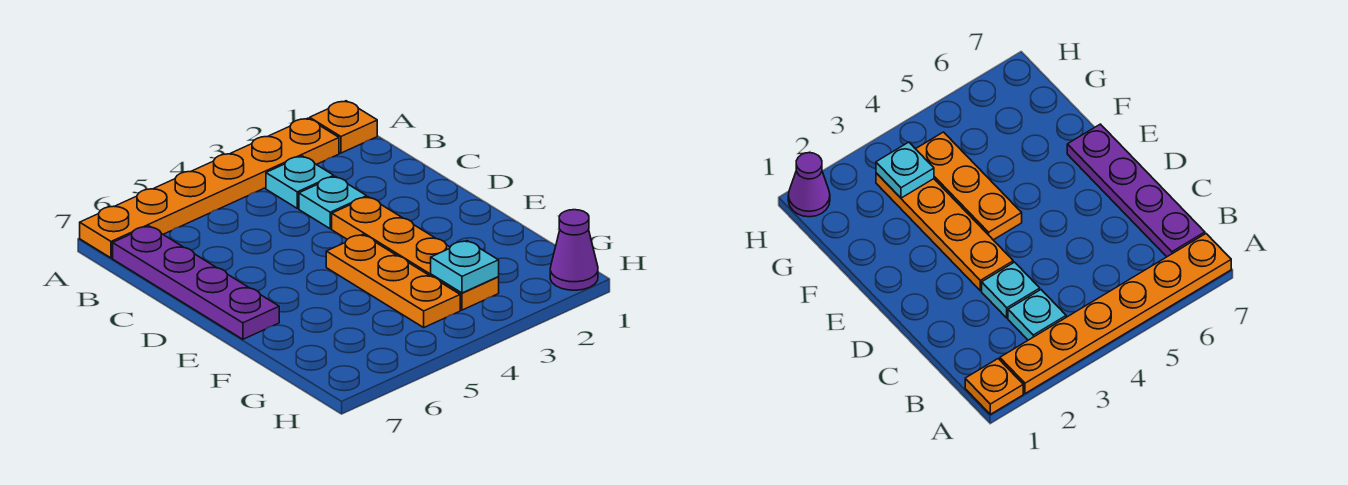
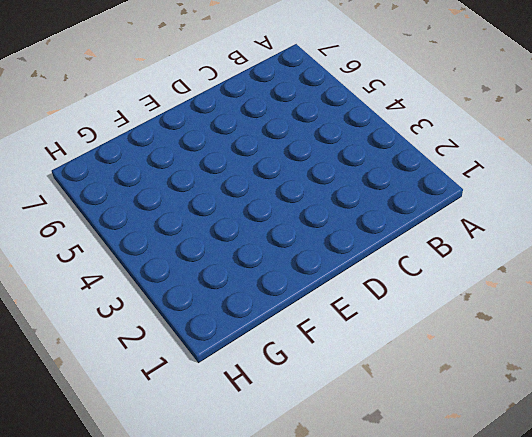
none -> orange plate A1 level 1
none -> orange plate A2:A7 level 1

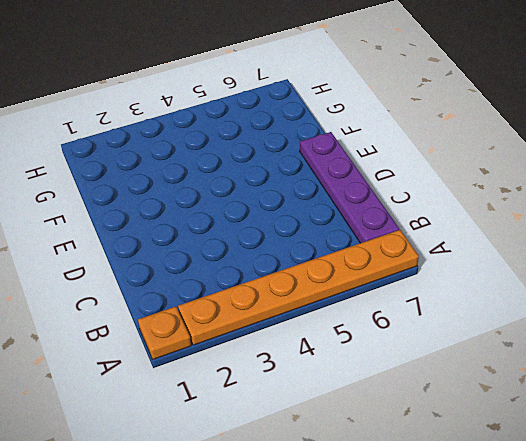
none -> cyan plate B3 level 1
none -> cyan plate C3 level 1

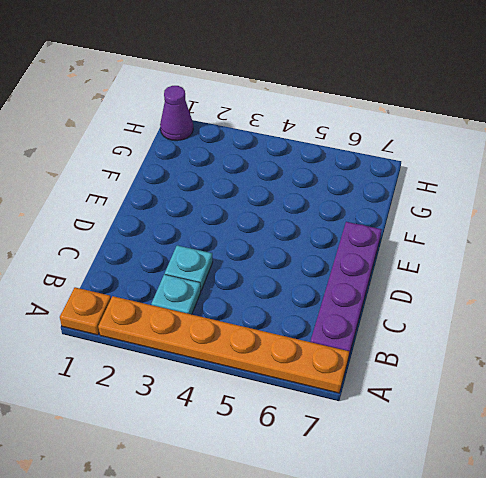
none -> orange plate D3:G3 level 1
none -> orange plate E4:G4 level 1

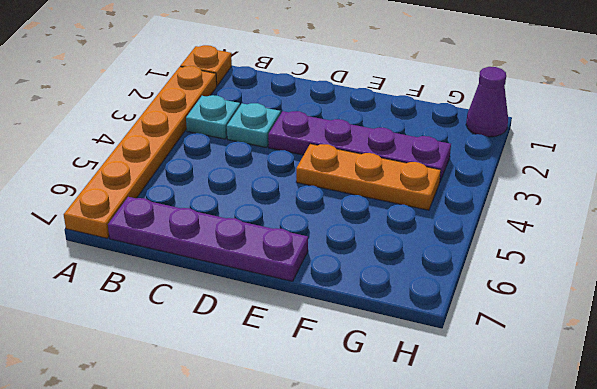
purple plate D3:G3 level 1 -> orange plate D3:G3 level 1
none -> cyan plate G3 level 2

